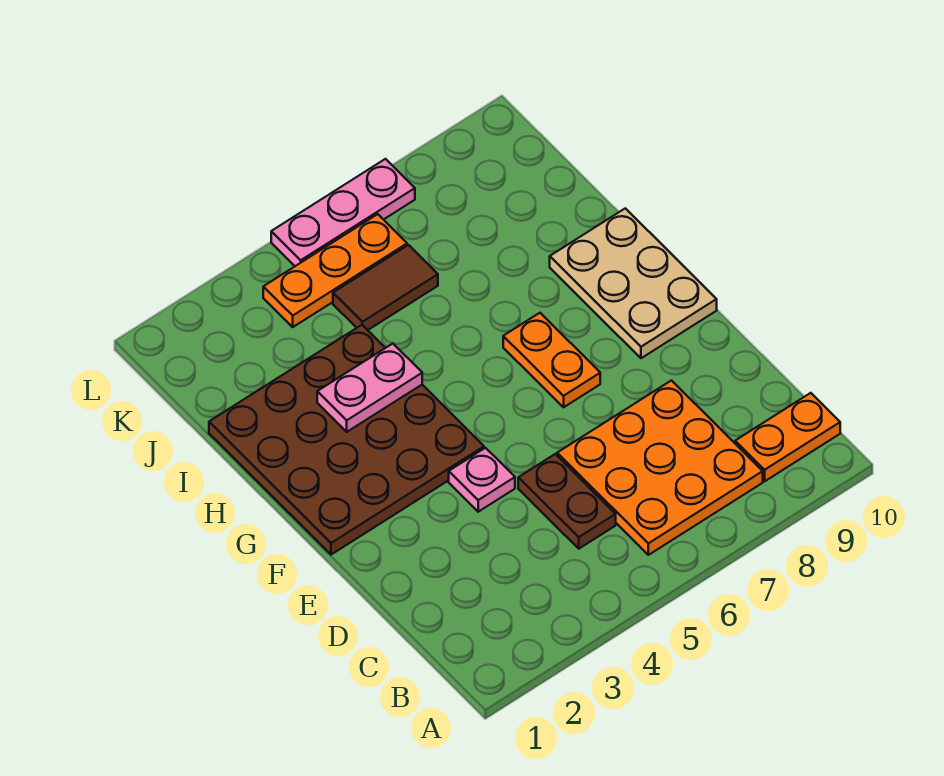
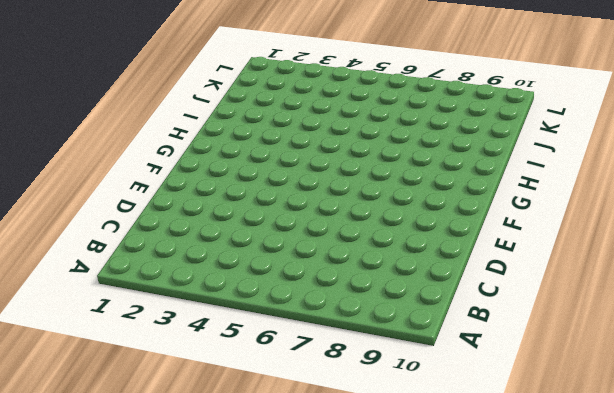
none -> orange plate B6:D8 level 1
none -> orange plate B9:B10 level 1

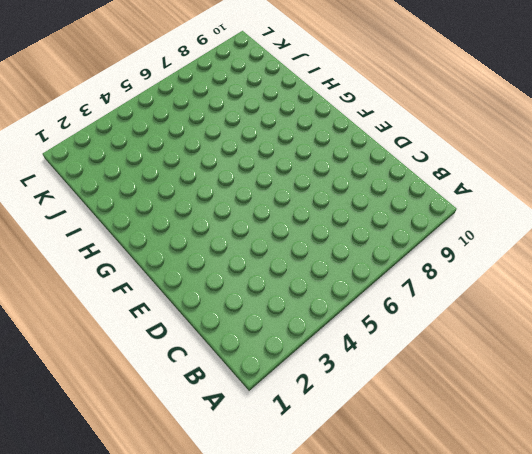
none -> orange plate B6:D8 level 1
none -> orange plate B9:B10 level 1

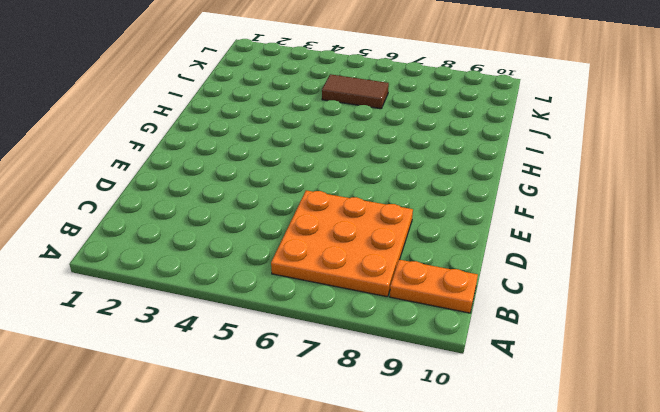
none -> brown plate C5:D5 level 1
none -> pink plate E4 level 1

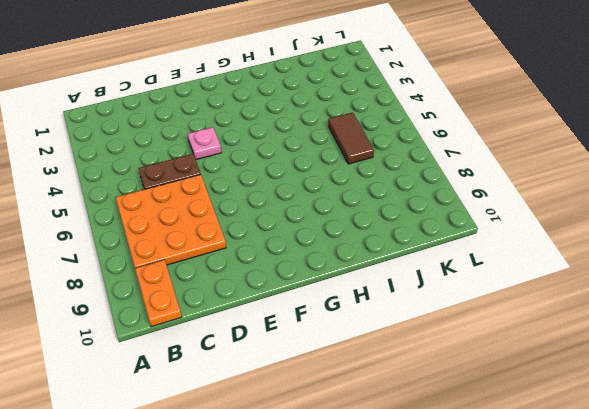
none -> brown plate F1:I4 level 1
none -> orange plate F7:G7 level 1

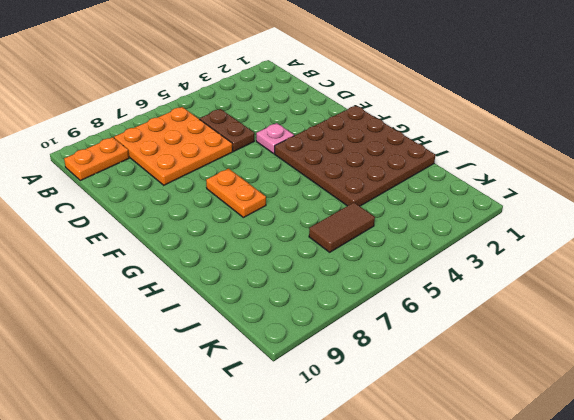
none -> tan plate F9:H10 level 1
none -> orange plate K4:K6 level 1

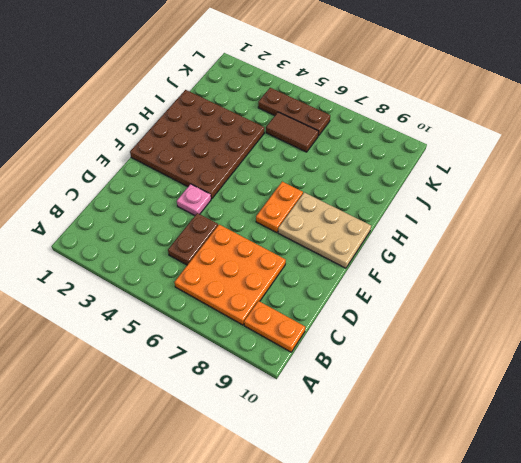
tan plate F8:G10 level 1 -> tan plate F9:H10 level 1
brown plate K4:K6 level 1 -> orange plate K4:K6 level 1
none -> pink plate L5:L7 level 1
none -> pink plate H3:H4 level 2

